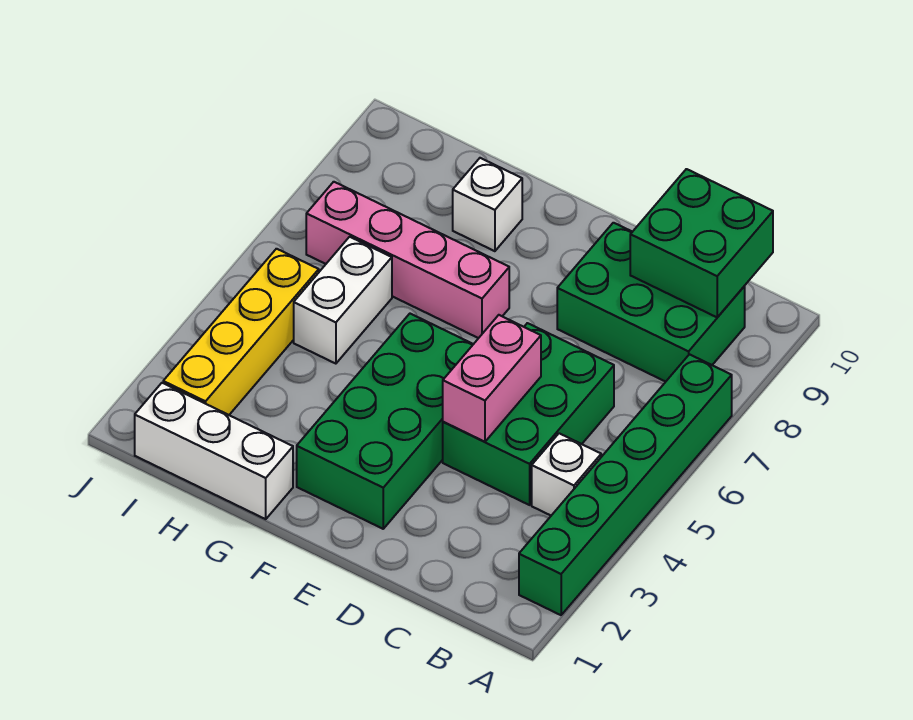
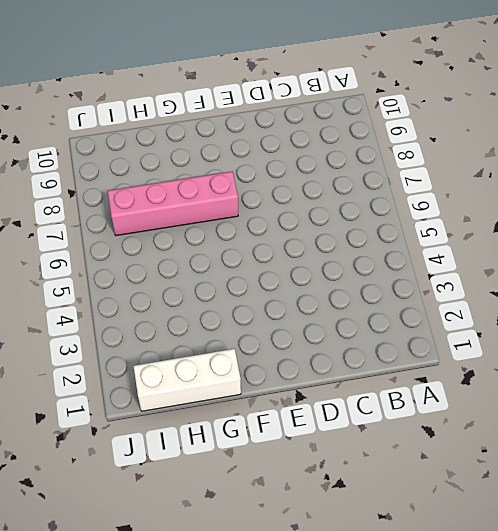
none -> green brick A2:A7 level 1
none -> white brick B4 level 1
none -> green brick B8:D9 level 1

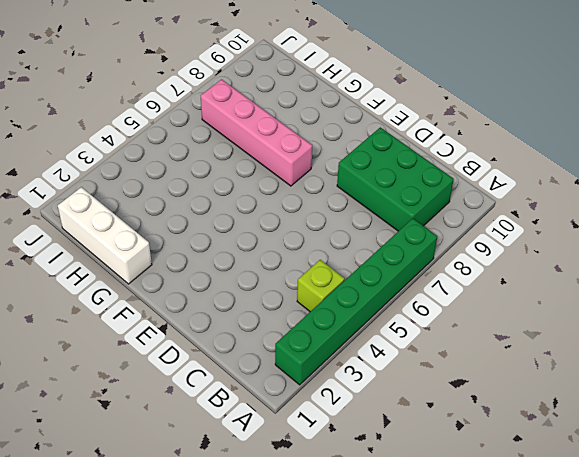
lime brick B4 level 1 -> white brick B4 level 1
none -> green brick C4:D6 level 1
none -> green brick E2:F5 level 1
none -> white brick G9 level 1

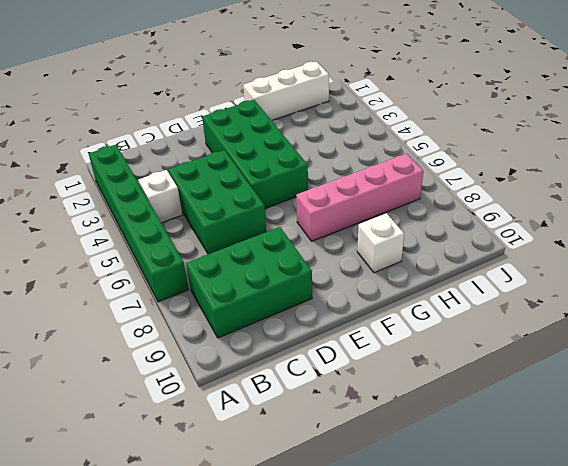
none -> white brick H5:H6 level 1
none -> yellow brick I2:I5 level 1
none -> green brick B9:C10 level 2

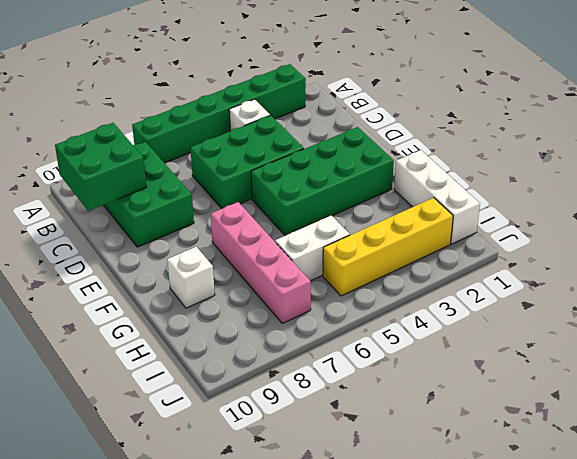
none -> pink brick D4:D5 level 2

